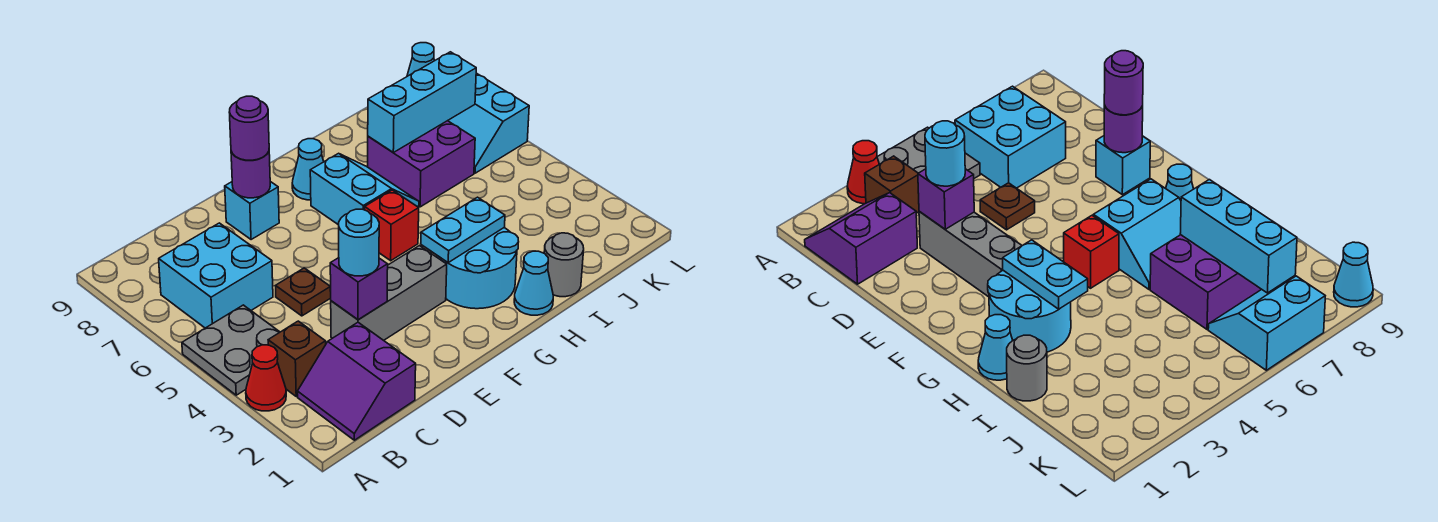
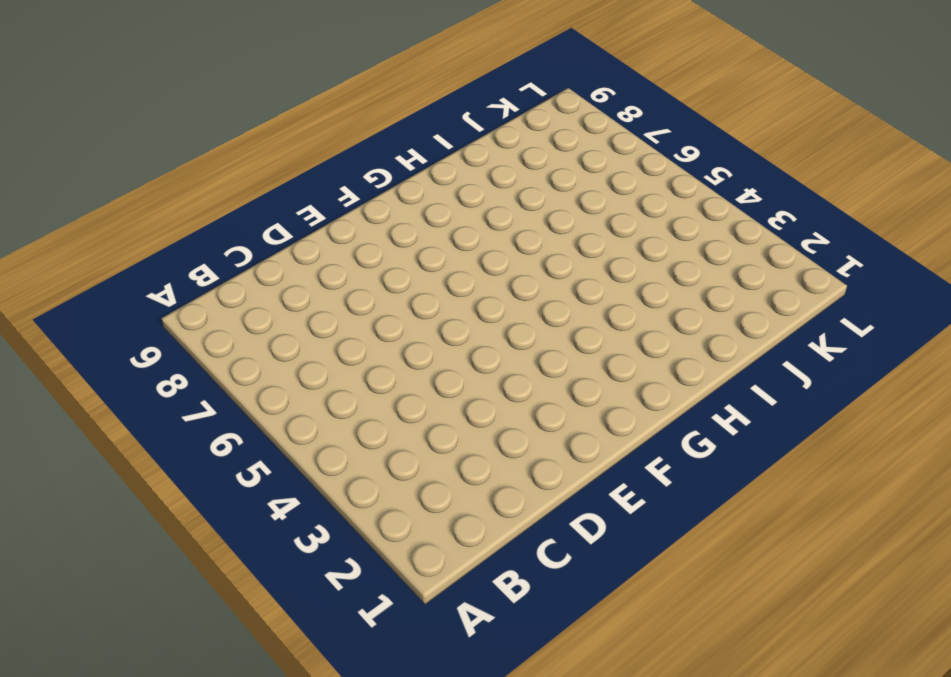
none -> red cone A3 level 1
none -> grey plate A4:B5 level 1
none -> purple slope B1:C2 level 1 top C

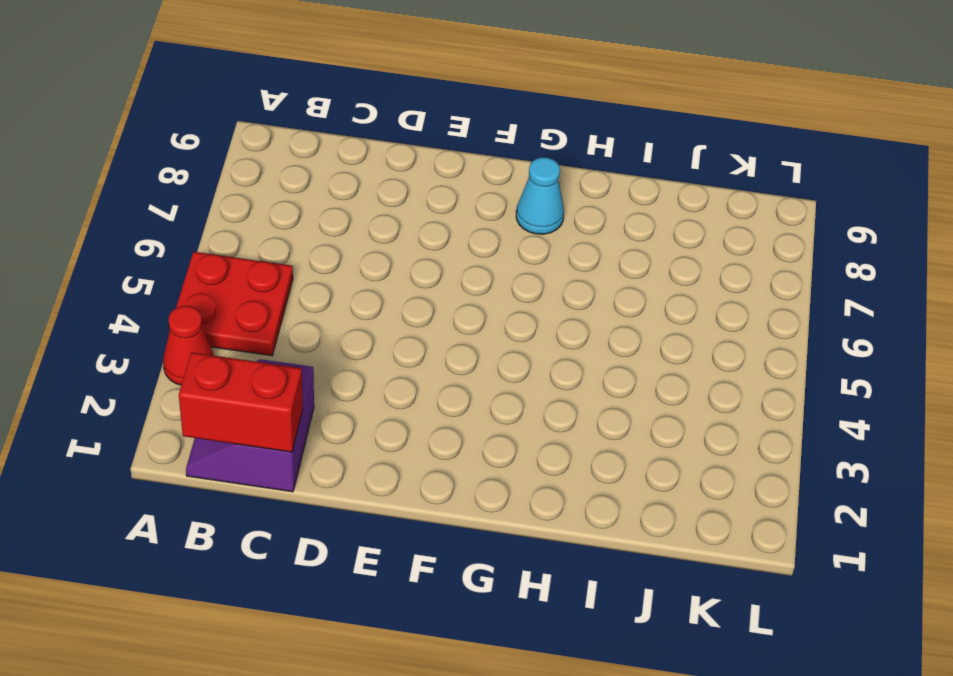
red plate A4:B5 level 1 -> grey plate A4:B5 level 1
red brick B1:C1 level 2 -> none
none -> brown brick B3 level 1
none -> cyan brick B6:C7 level 1
none -> grey brick D3:F3 level 1

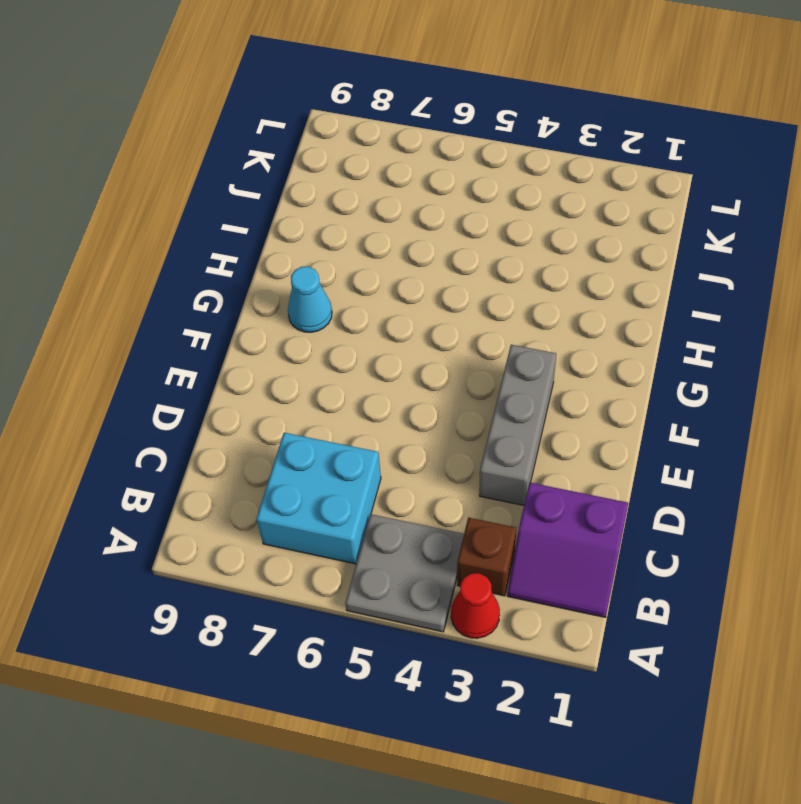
none -> brown plate D5 level 1
none -> cyan brick E8 level 1
none -> cyan round brick G2:H3 level 1

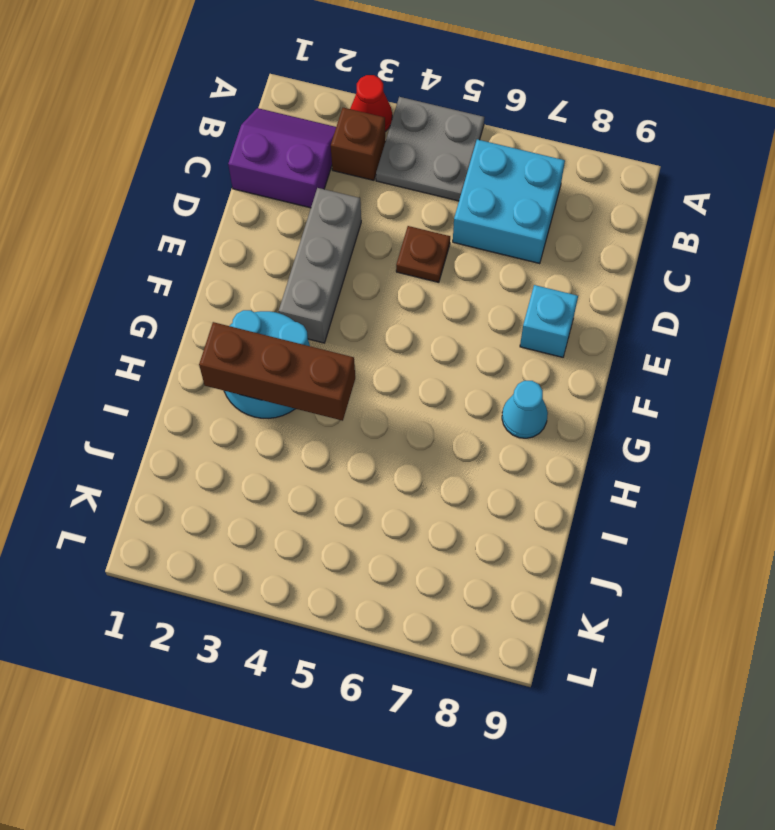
brown brick H2:H4 level 2 -> cyan plate G3:H3 level 2
none -> red brick G5 level 1
none -> cyan slope G6:H7 level 1 top G
none -> cyan cone H1 level 1

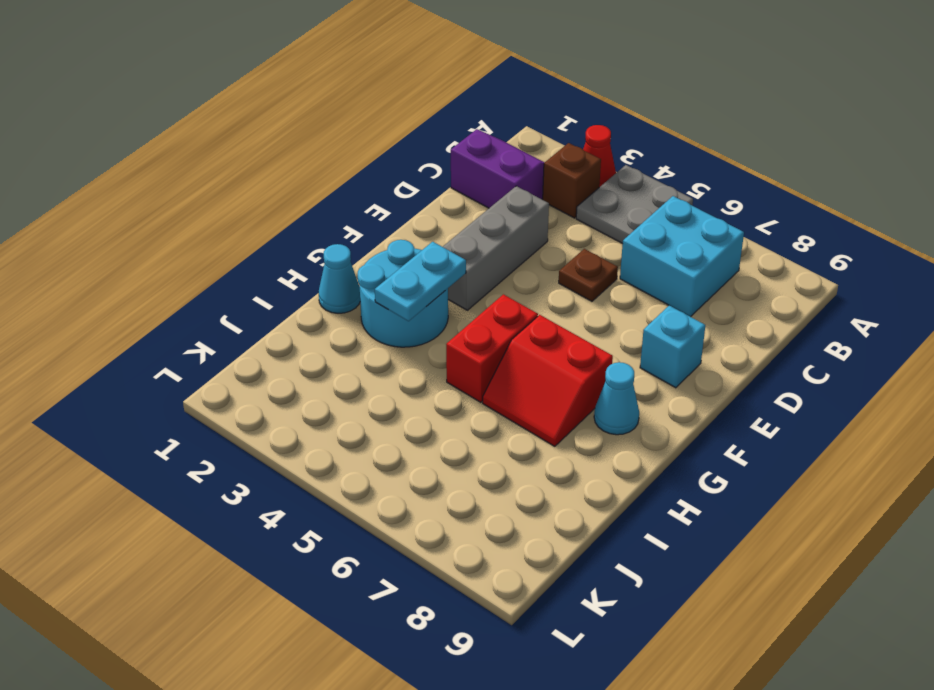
red brick G5:H5 level 1 -> red brick G5 level 1
red slope G6:H7 level 1 top G -> cyan slope G6:H7 level 1 top G
none -> grey round brick I1 level 1
none -> purple brick I6:J7 level 1
none -> cyan slope K6:L7 level 1 top L

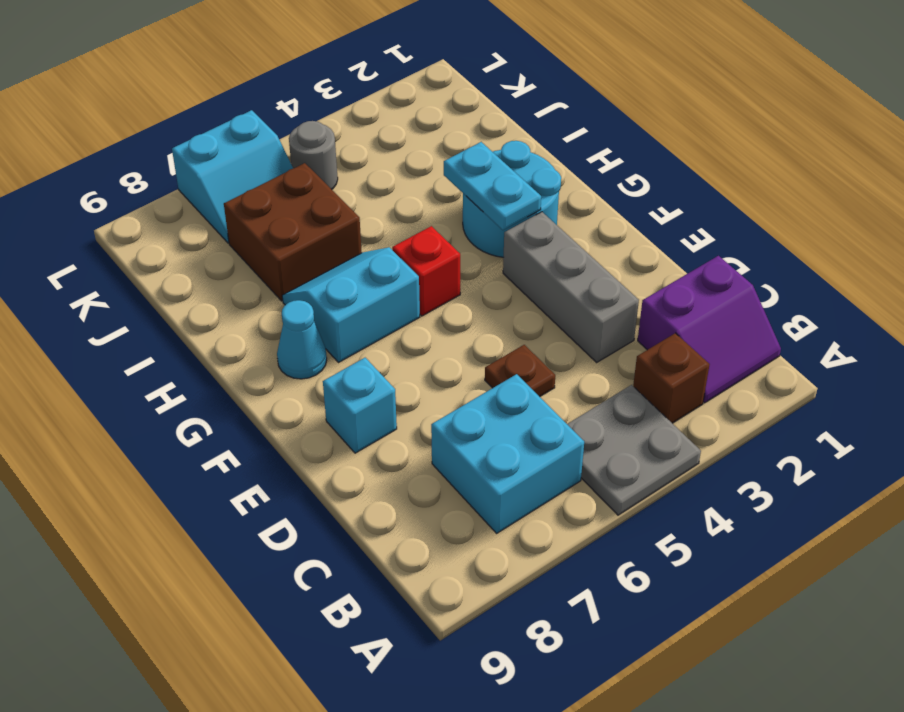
brown brick I6:J7 level 1 -> purple brick I6:J7 level 1
grey round brick K5 level 1 -> grey round brick I1 level 1
none -> red cone A3 level 1
none -> cyan cone H1 level 1
none -> cyan cone L9 level 1

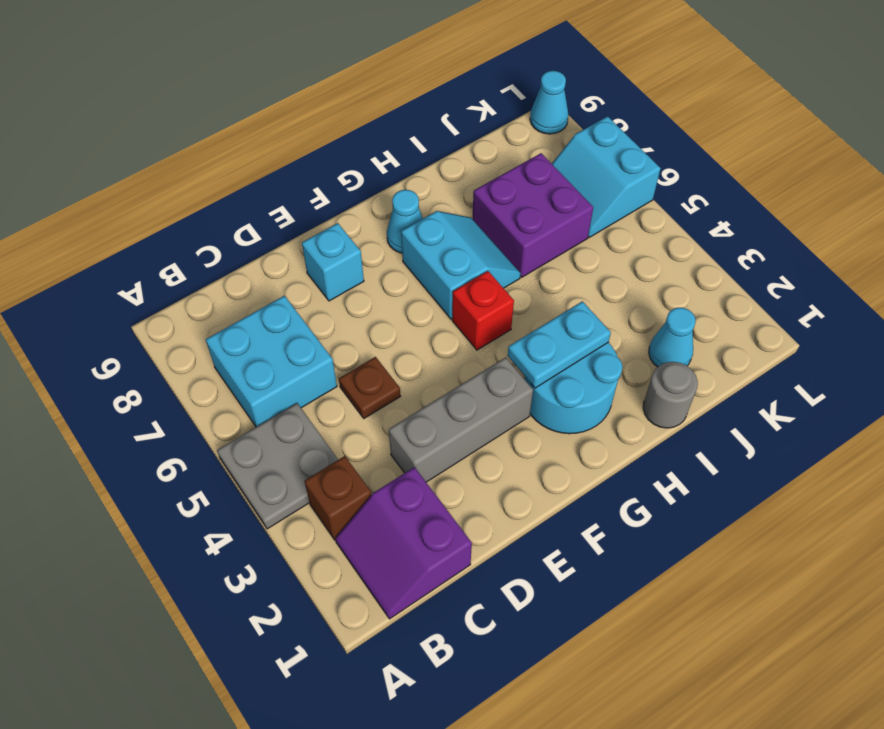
cyan cone J2 level 1 -> cyan cone H1 level 1
none -> red cone A3 level 1
none -> purple brick D3 level 2
none -> purple round brick E8 level 2

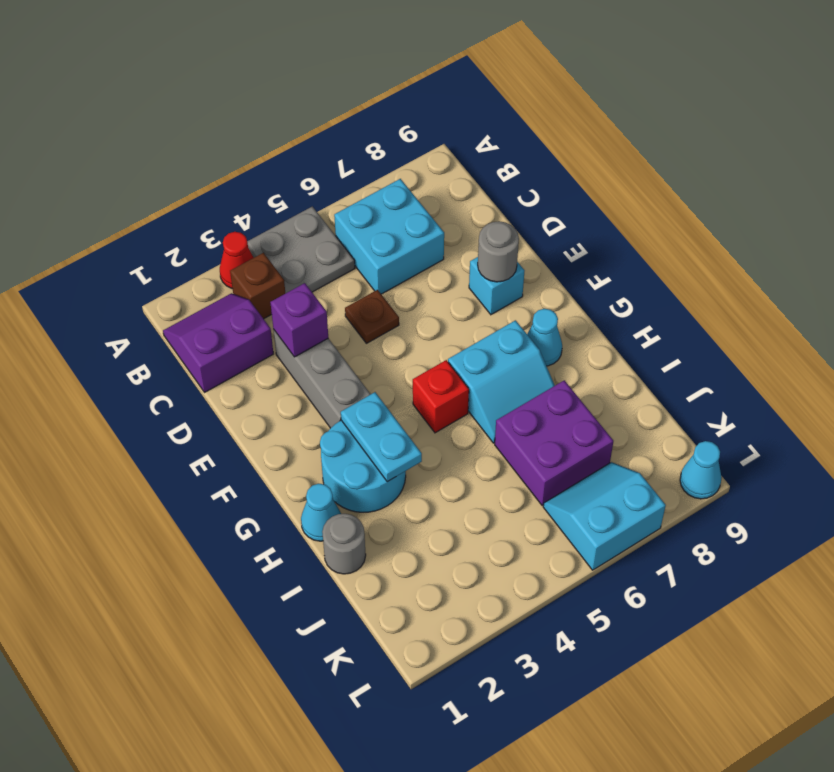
grey round brick E8 level 2 -> purple round brick E8 level 2
none -> cyan brick I7:K7 level 2
none -> cyan round brick D3 level 3
none -> purple round brick E8 level 3

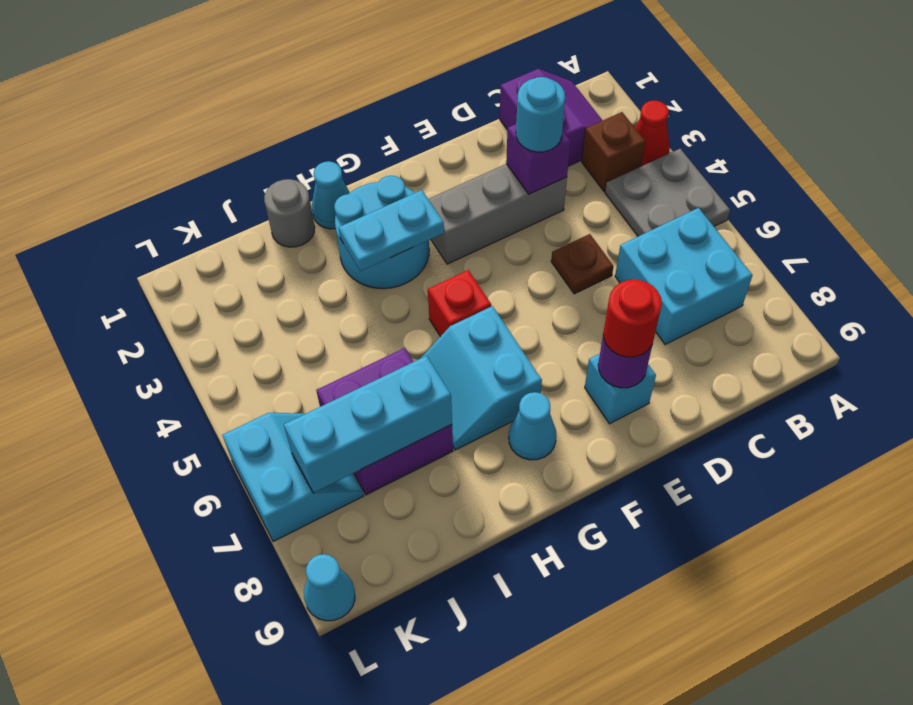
red round brick E8 level 3 -> purple round brick E8 level 3

